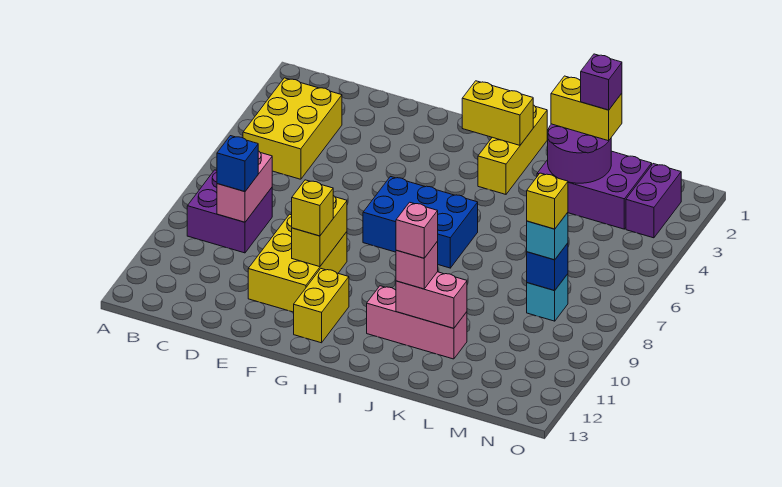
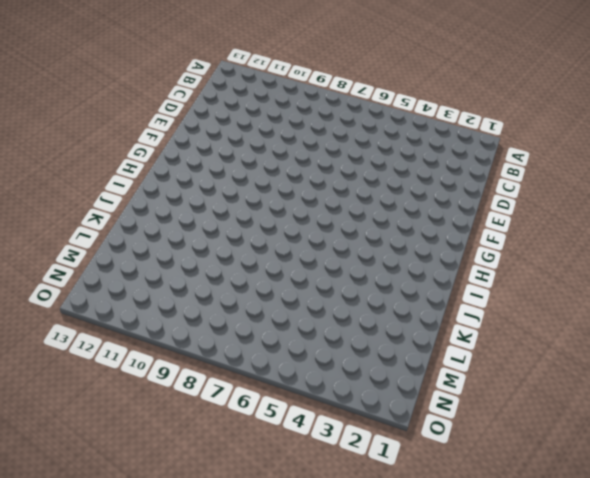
none -> yellow brick B3:C5 level 1
none -> purple brick B8:C9 level 1
none -> yellow brick E9:F11 level 1

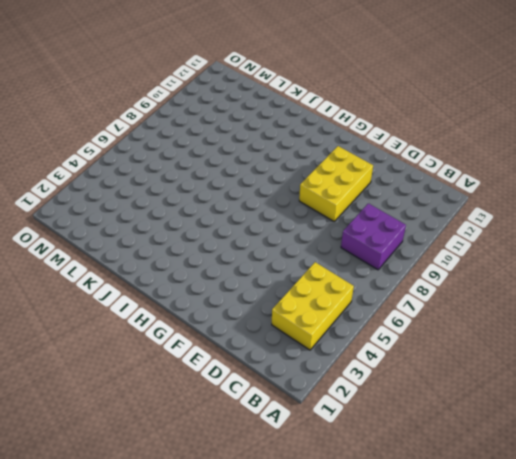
none -> blue brick G6:I7 level 1
none -> yellow brick G11:G12 level 1
none -> yellow brick I1:I3 level 1

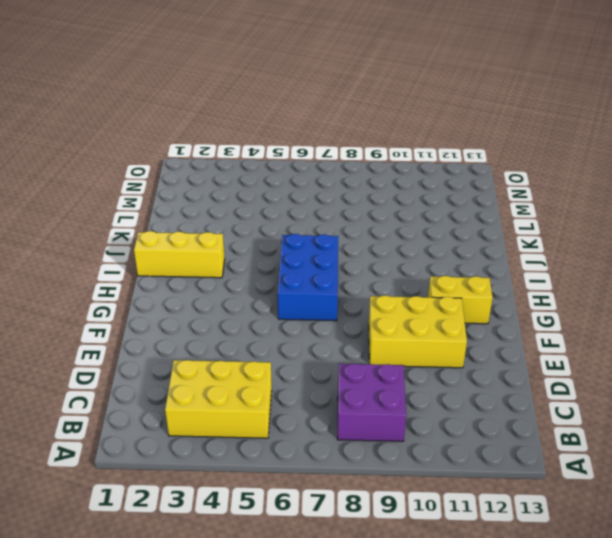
none -> pink brick I11:K11 level 1
none -> purple brick K2:M3 level 1
none -> cyan brick M8 level 1

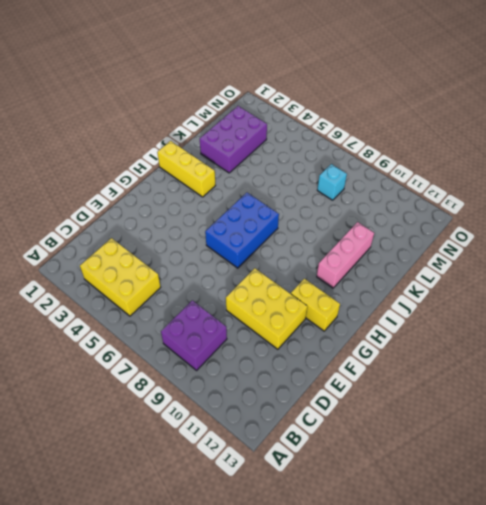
none -> purple brick N2:N3 level 1
none -> pink brick C8:C9 level 2
none -> yellow brick F9:F10 level 2

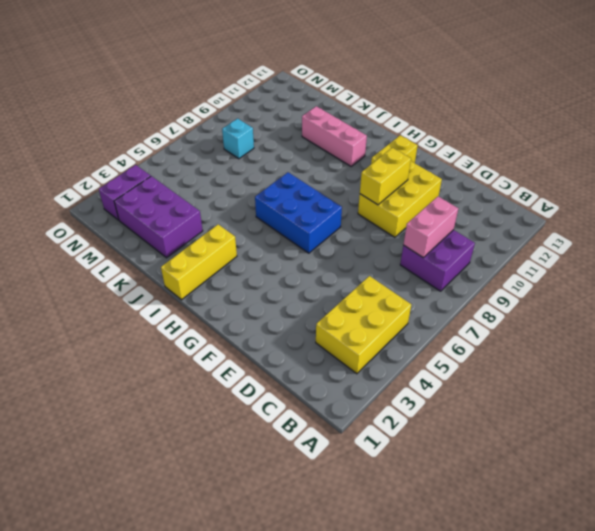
none -> yellow brick H2:I2 level 2
none -> pink brick J11:K11 level 2
none -> purple round brick K2:L3 level 2

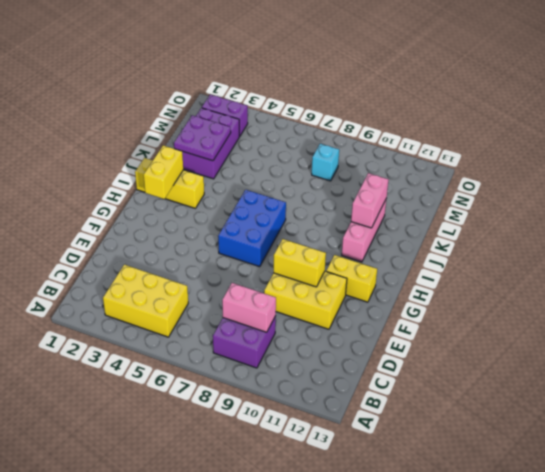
purple plate K2:L3 level 2 -> purple round brick K2:L3 level 2
none -> blue brick M8 level 2
none -> blue brick C9 level 3
none -> yellow brick F10 level 3

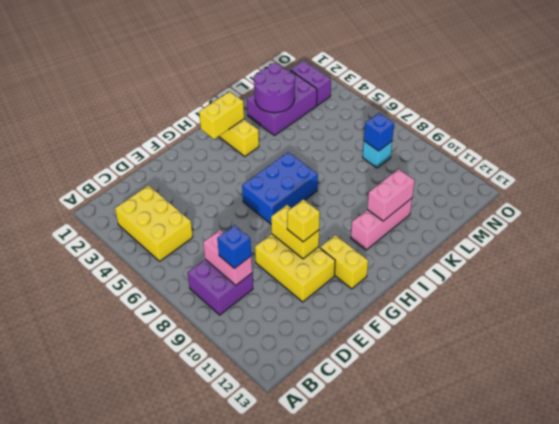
none -> pink brick J11 level 3
none -> yellow brick K2:L2 level 3
none -> cyan brick M8 level 3

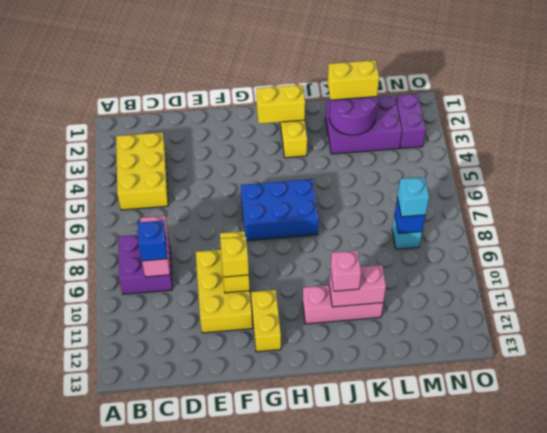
none -> pink brick J11 level 4
none -> purple brick L2 level 4
none -> yellow brick M8 level 4

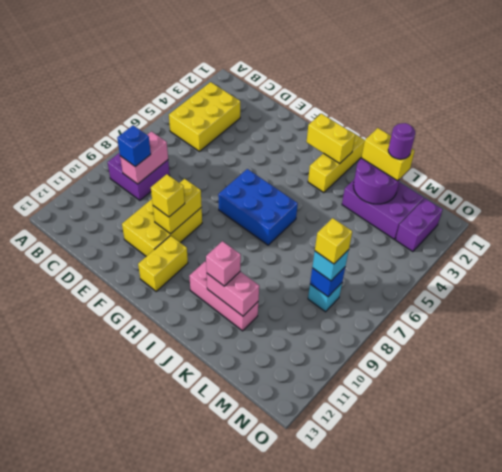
purple round brick L2 level 4 -> purple brick L2 level 4
none -> pink brick J11 level 4

